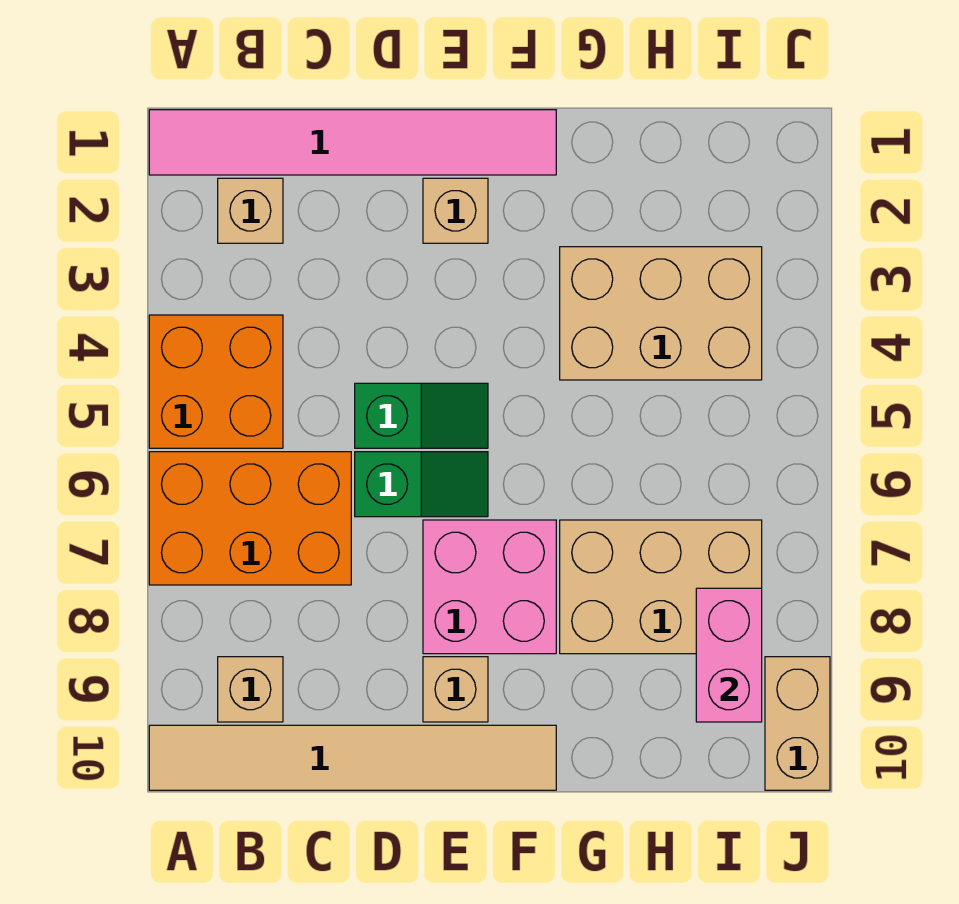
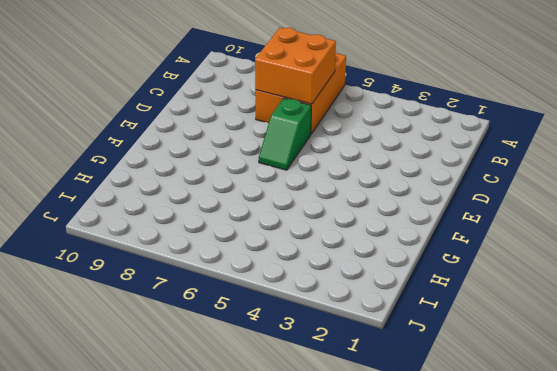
orange brick B6:C7 level 2 -> orange brick A4:B5 level 1
none -> pink tile A1:F1 level 1
none -> tan tile A10:F10 level 1
none -> tan brick B2 level 1

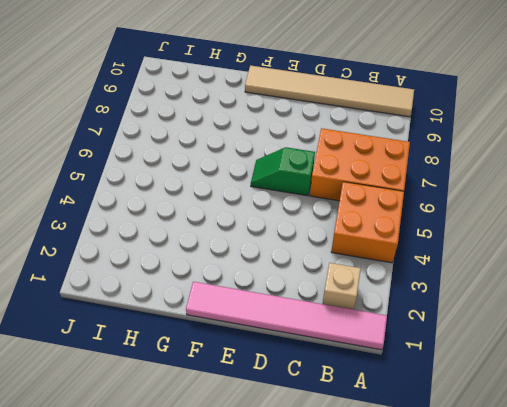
none -> tan brick B9 level 1
none -> green slope D5:E5 level 1 top D
none -> tan brick E2 level 1

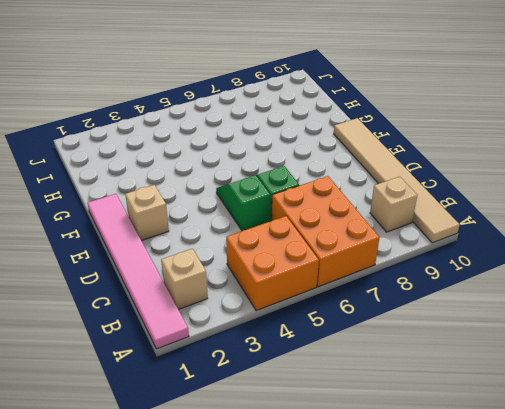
none -> pink brick E7:F8 level 1
none -> tan brick E9 level 1
none -> tan brick G3:I4 level 1

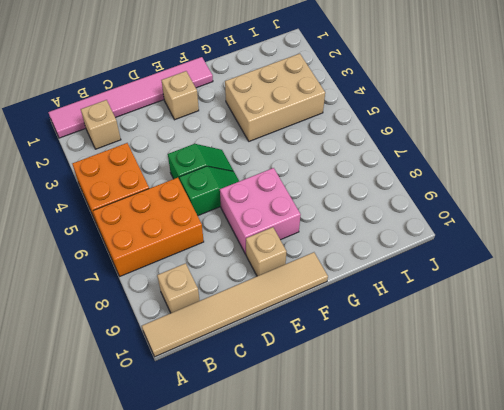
none -> tan brick G7:I8 level 1
none -> tan brick J9:J10 level 1
none -> pink brick I8:I9 level 2

